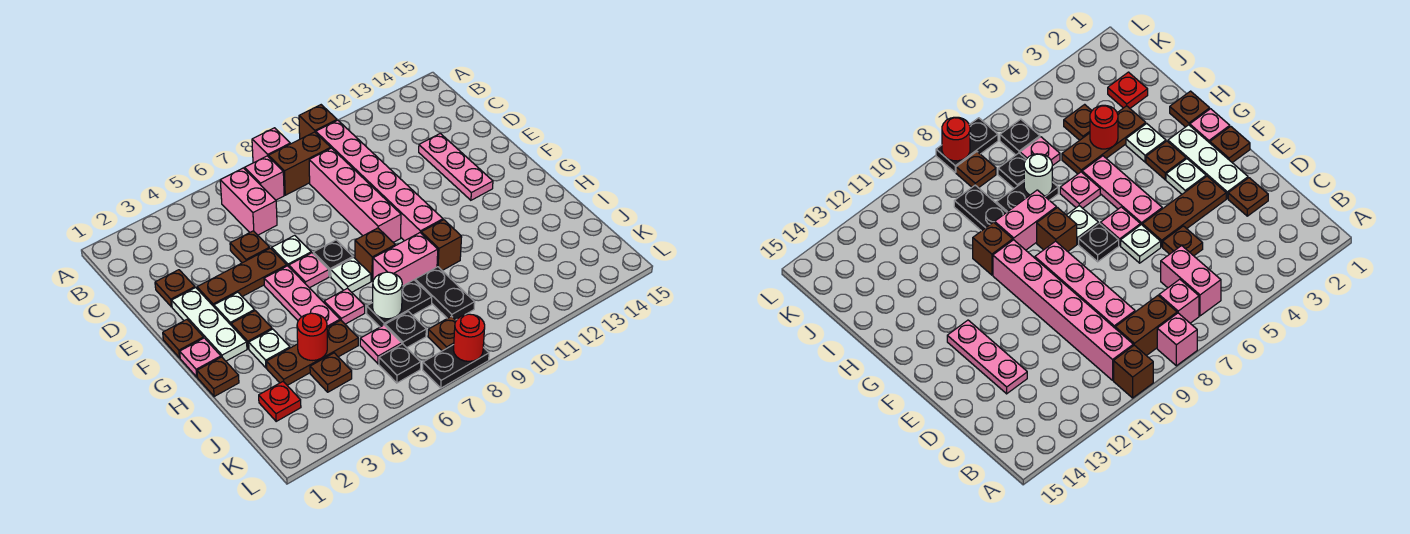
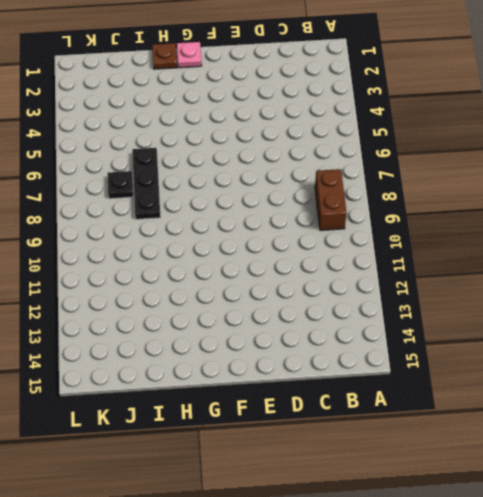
black plate I6:I8 level 1 -> black plate I7:I8 level 1
none -> pink brick A8 level 1
none -> brown brick A10 level 1
none -> pink brick B6:C6 level 1
none -> pink brick B7 level 1

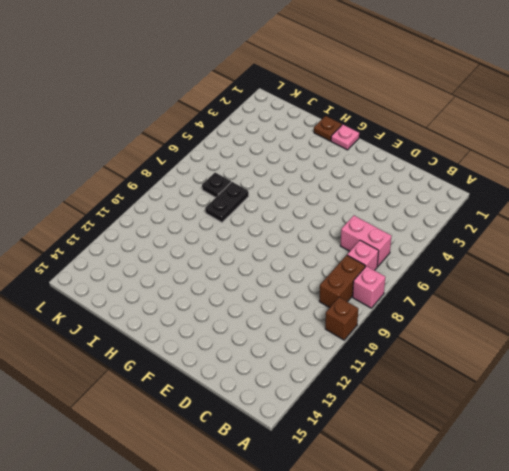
none -> pink brick B10:G10 level 1
none -> pink brick C9:F9 level 1
none -> brown plate D2 level 1
none -> brown plate D5 level 1

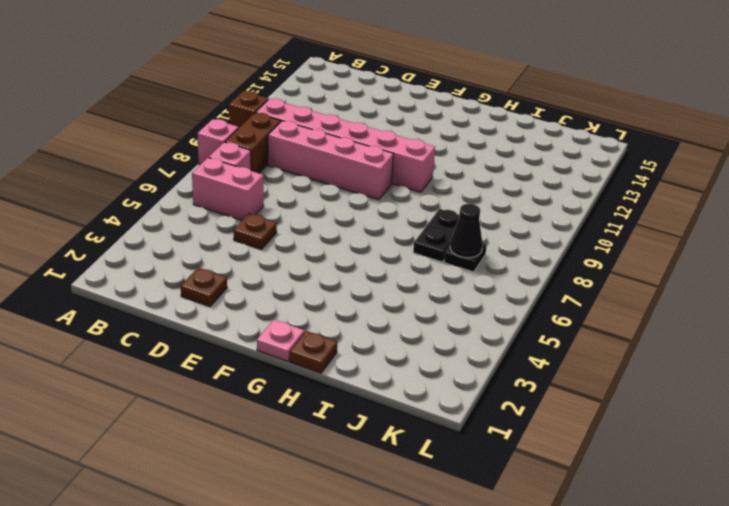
black cone J7 level 2 -> none
none -> pink plate D13:F13 level 1
none -> white plate E2:G2 level 1
none -> brown plate E3:E5 level 1
none -> white plate E6 level 1

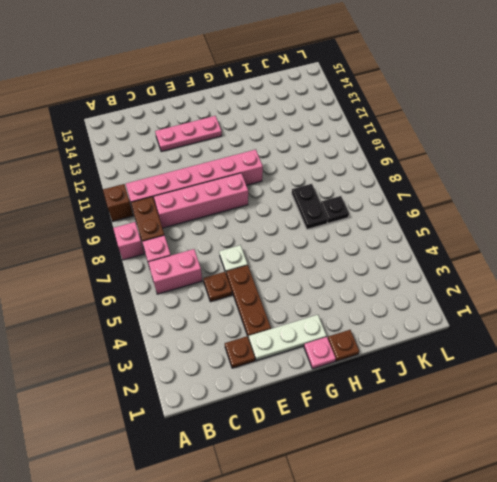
none -> brown plate F1 level 1
none -> white plate F3 level 1
none -> pink plate F5:H5 level 1
none -> pink plate F6 level 1

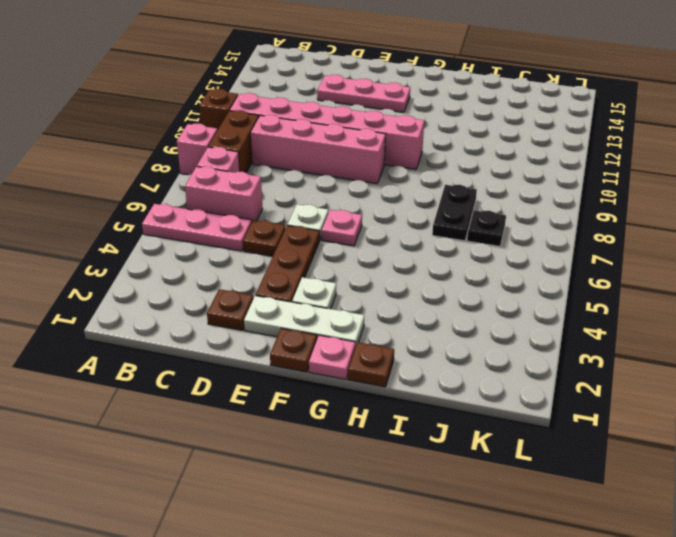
pink plate A5:C5 level 1 -> pink plate F5:H5 level 1
none -> black plate F7 level 1
none -> brown plate G3 level 1
none -> white plate G7 level 1
none -> brown brick G8 level 1

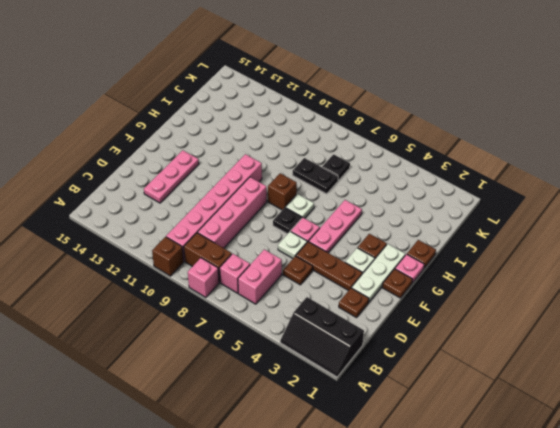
black slope A1:B3 level 1 top B -> none
none -> white plate H3 level 1
none -> pink plate H6 level 1
none -> pink brick H8:H9 level 1
none -> brown brick H10 level 1

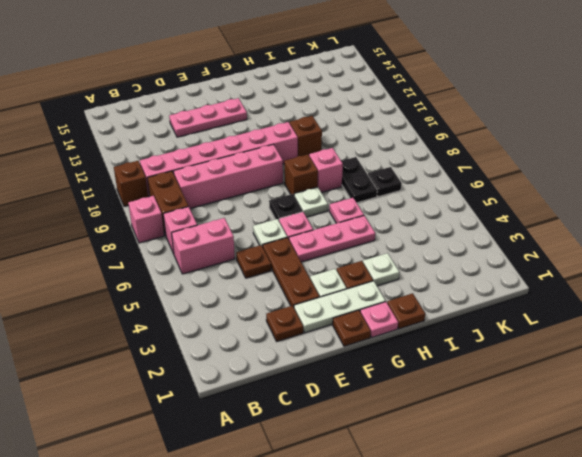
pink brick H8 level 1 -> pink brick H8:H9 level 1
none -> brown plate I3:I5 level 1
none -> black plate I9:J9 level 1
none -> red plate J2 level 1
none -> brown plate J4 level 1

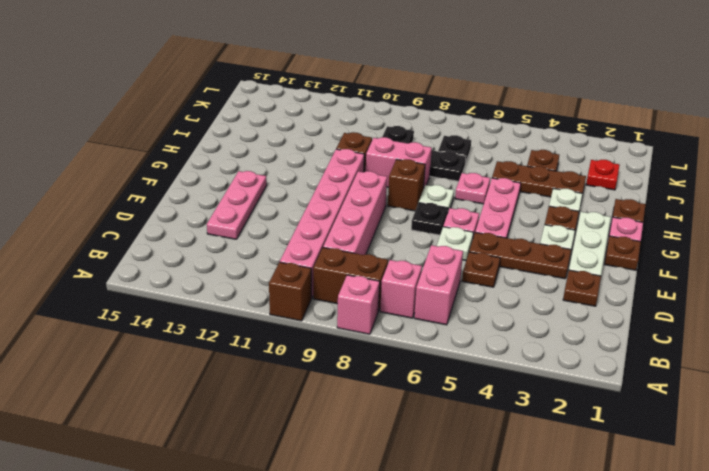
none -> pink plate J6 level 1
none -> black plate K6 level 1
none -> brown plate K8 level 1
none -> black plate L7:L8 level 1

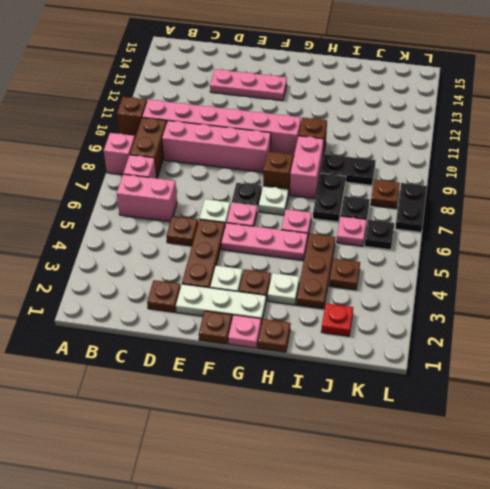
none -> red round brick I4 level 2
none -> white round brick I7 level 2
none -> red round brick L8 level 2

